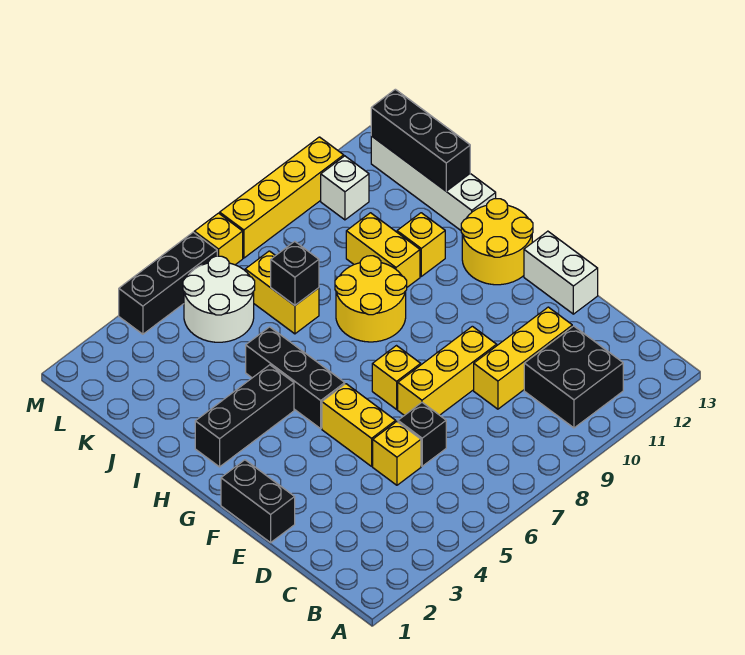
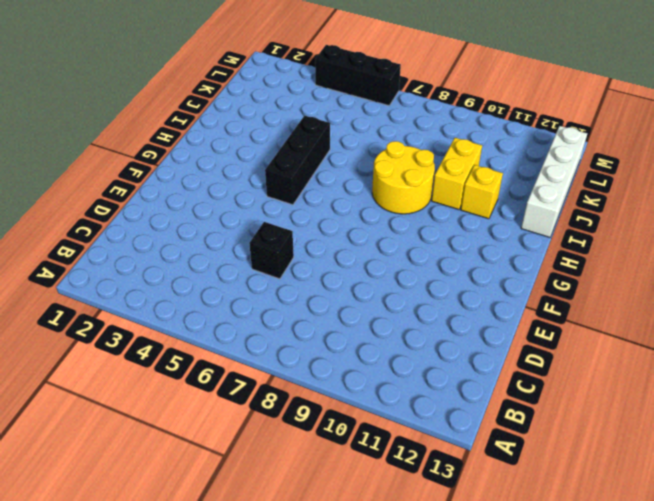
none -> black brick B10:C11 level 1
none -> yellow brick D5 level 1
none -> yellow brick D9:D11 level 1

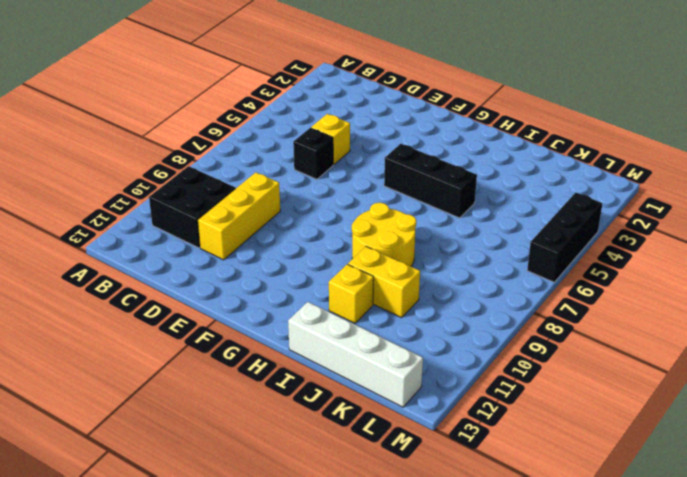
none -> black brick E1:F1 level 1
none -> yellow brick E5:F5 level 1
none -> yellow brick E7:E9 level 1

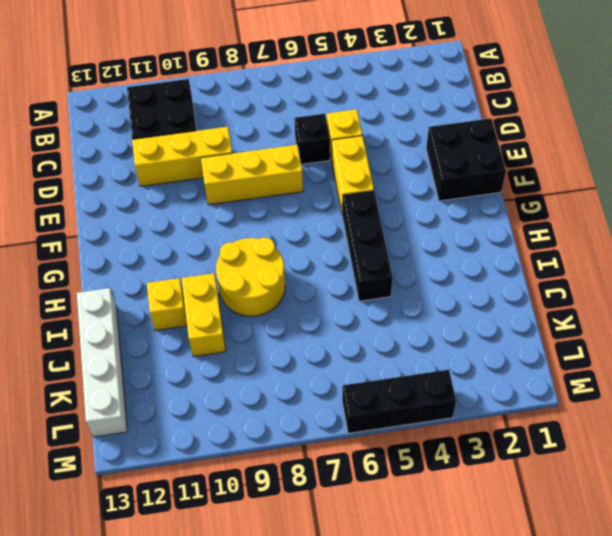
black brick E1:F2 level 1 -> black brick E1:F1 level 1
none -> white brick E13:F13 level 1
none -> yellow brick F7 level 1
none -> yellow round brick G12:H13 level 1

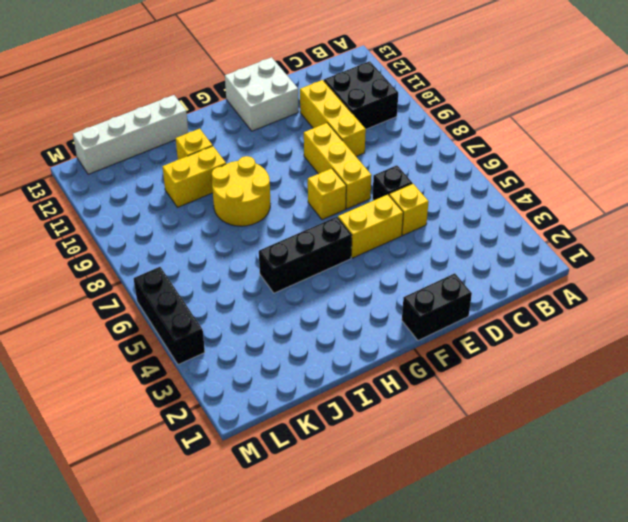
white brick E12:F13 level 1 -> white brick E13:F13 level 1
none -> yellow round brick G12:H13 level 1
none -> black brick H2:H4 level 1
none -> yellow brick J7:K7 level 1

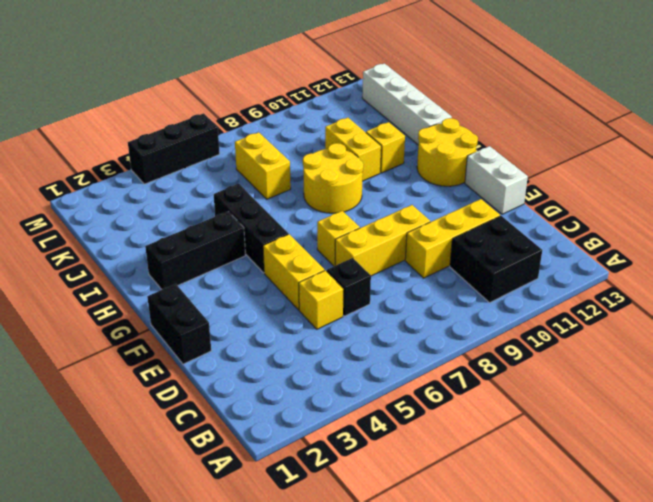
none -> white round brick K5:L6 level 1
none -> white brick L11 level 1
none -> yellow brick M7 level 1

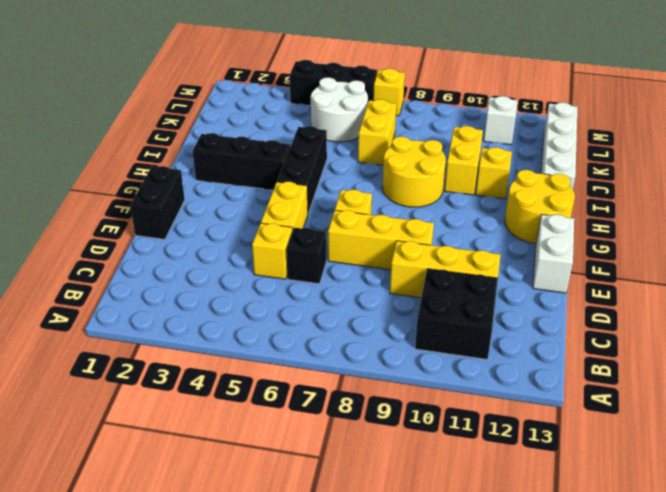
none -> yellow brick M8:M11 level 1
none -> black brick J7 level 2
none -> black brick J13:L13 level 2

